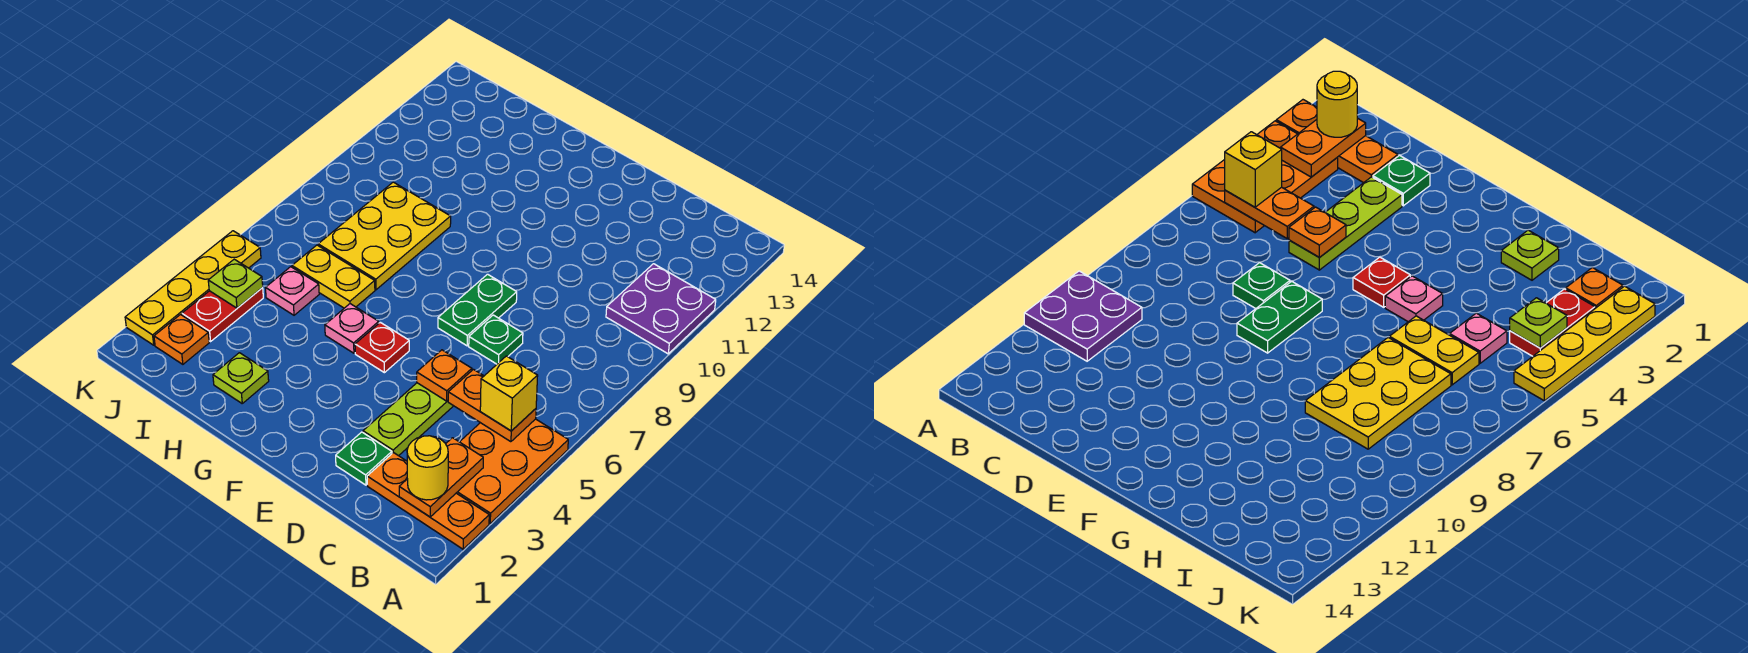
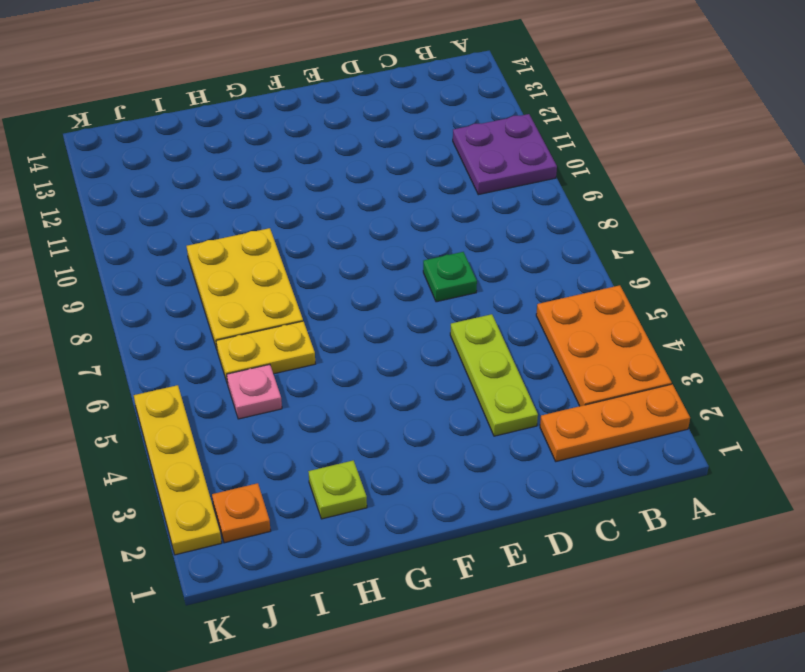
none -> green plate D2 level 1
none -> green plate E7:E8 level 1
none -> red plate F5 level 1

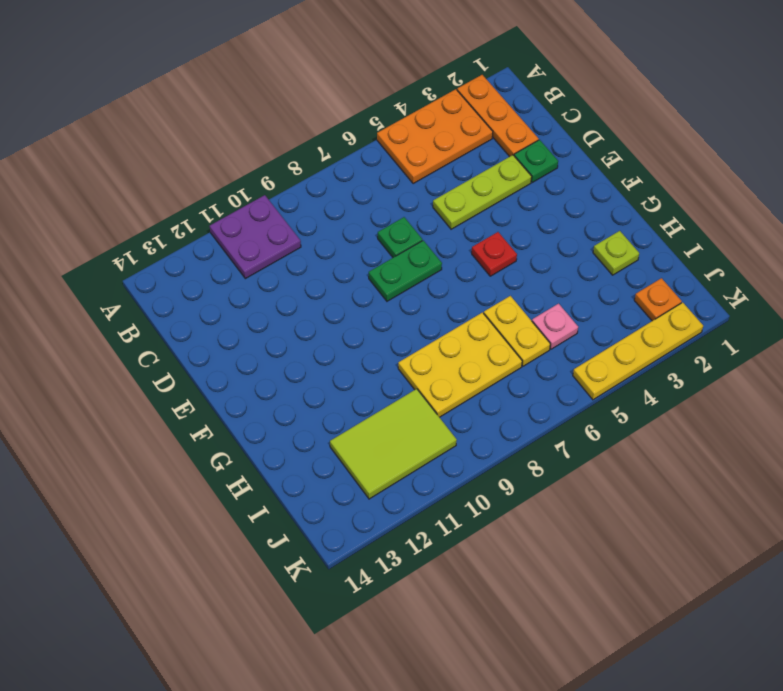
lime tile I10:J12 level 1 -> none
none -> pink plate G5 level 1
none -> red plate J3:J4 level 1
none -> orange plate B2:B3 level 2

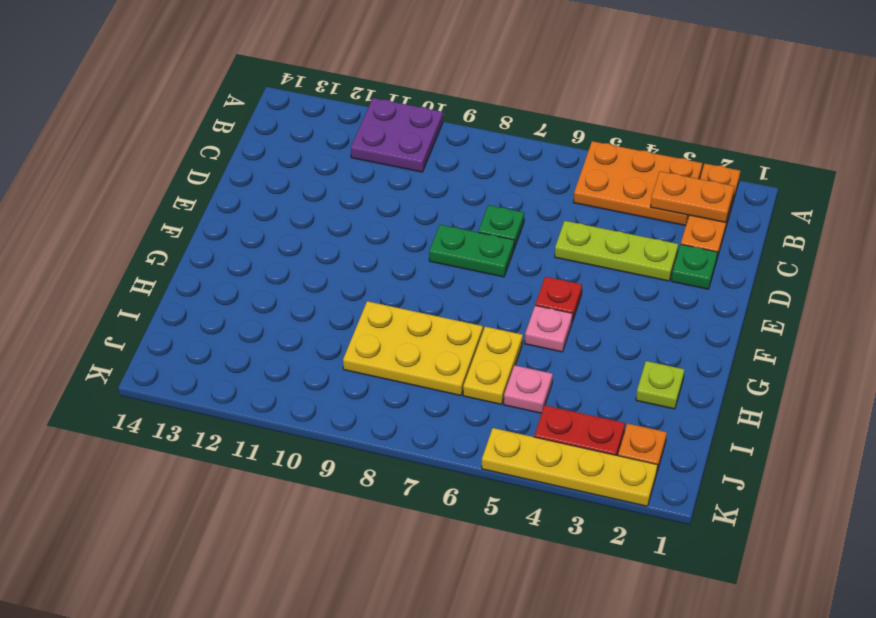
none -> orange plate B5:C5 level 2
none -> orange plate D5 level 2
none -> lime plate J4 level 2

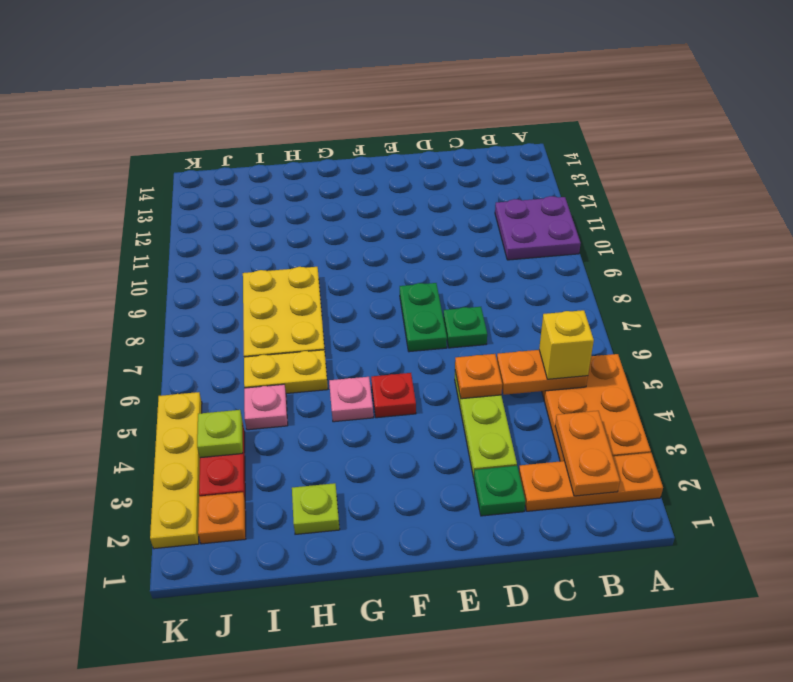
none -> yellow round brick B2 level 3

